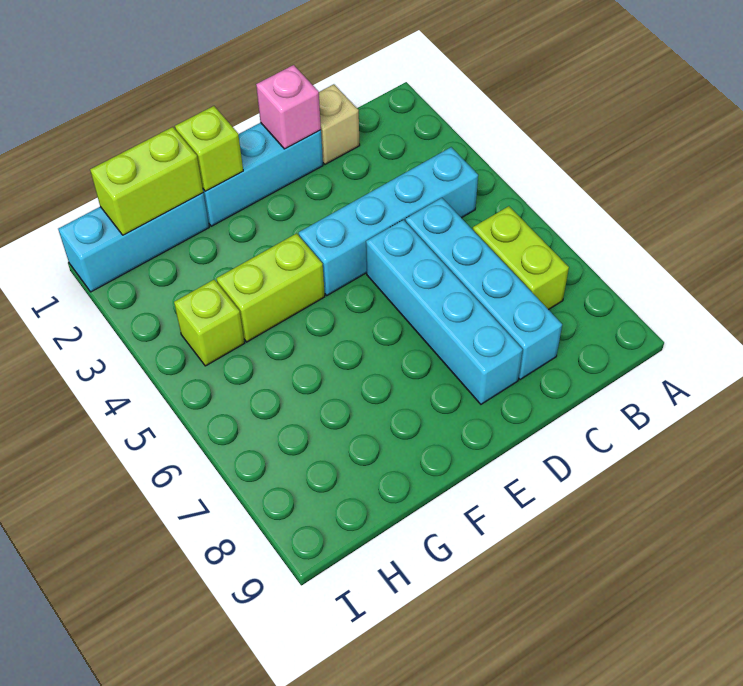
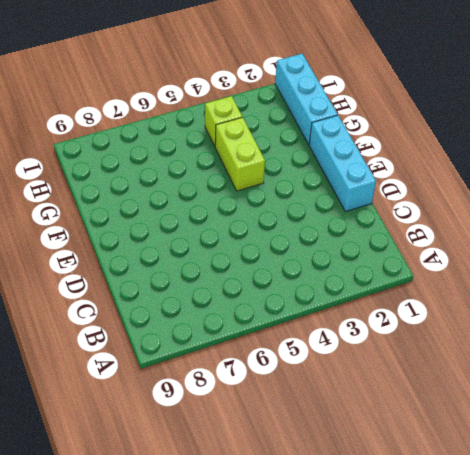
none -> cyan brick B4:E4 level 1
none -> lime brick B6:B7 level 1
none -> tan brick C1 level 1

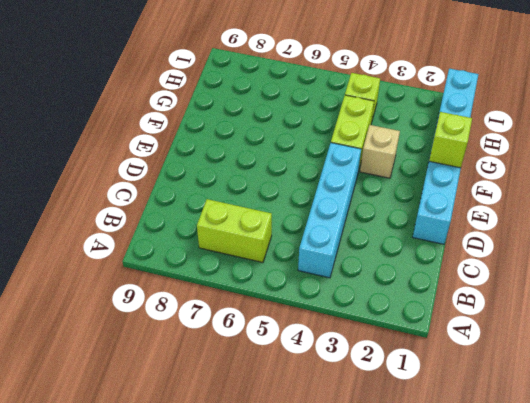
tan brick F3 level 1 -> tan brick C1 level 1
none -> cyan brick C5:C8 level 1
none -> cyan brick D5:D8 level 1
none -> pink brick D1 level 2

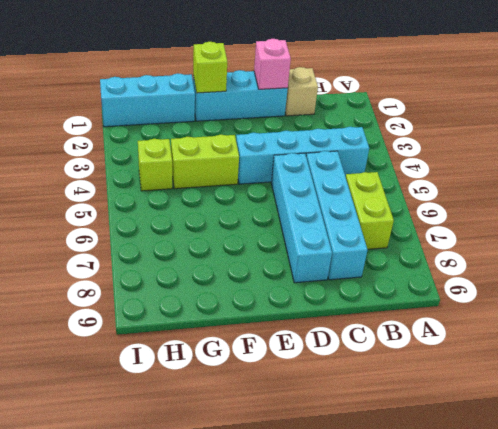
none -> lime brick G1:H1 level 2

